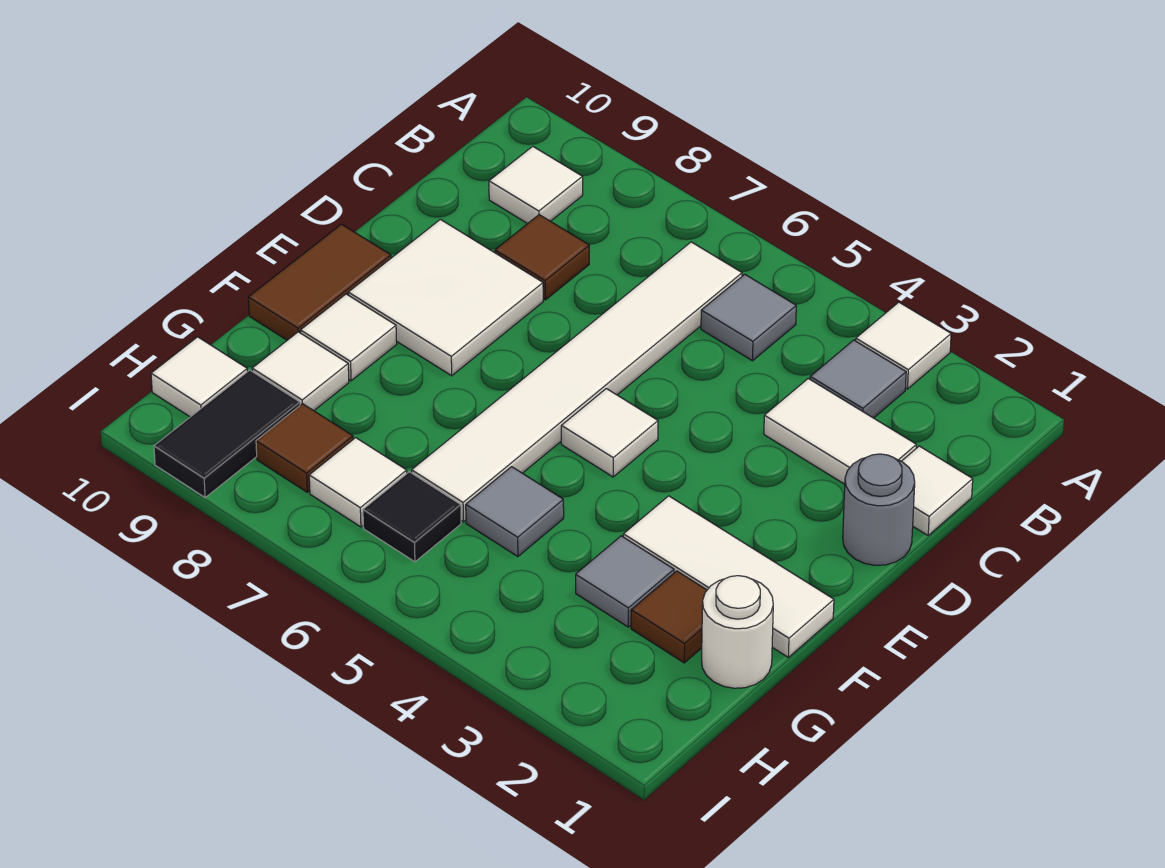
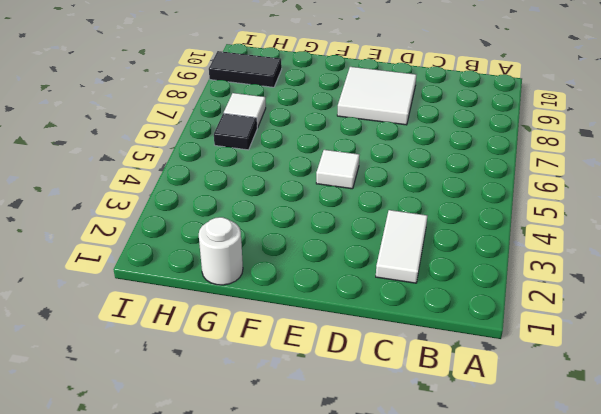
none -> white tile A3 level 1
none -> grey tile B3 level 1
none -> grey tile B5 level 1

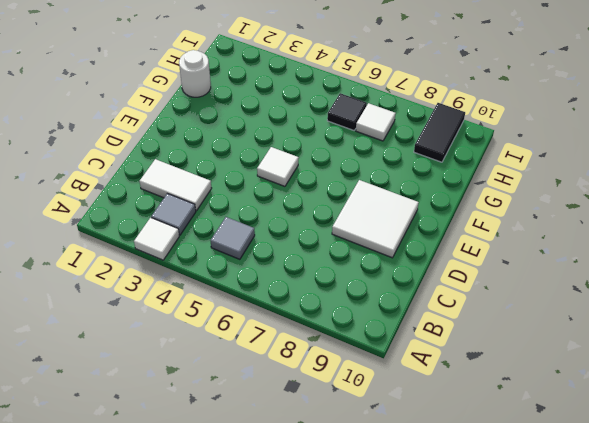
none -> white tile B6:G6 level 1
none -> white tile B9 level 1
none -> white tile C1 level 1

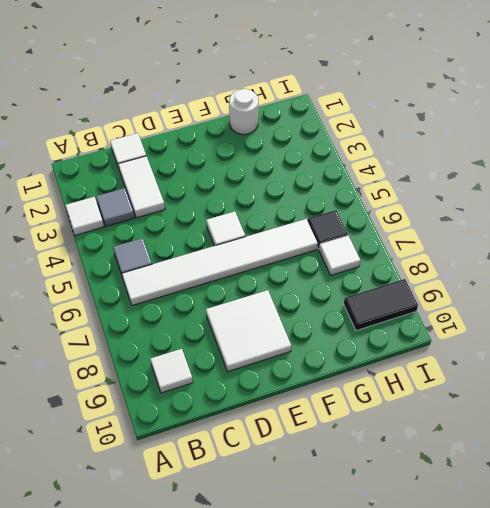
none -> brown tile C8 level 1
none -> grey round brick D1 level 1
none -> brown tile E10:F10 level 1

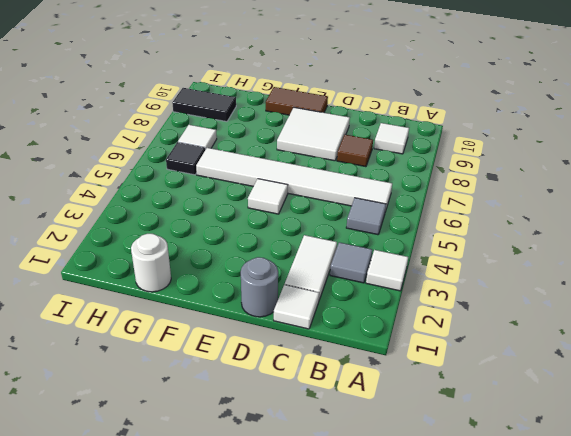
none -> white tile F1:F3 level 1
none -> white tile F9 level 1
none -> brown tile G2 level 1

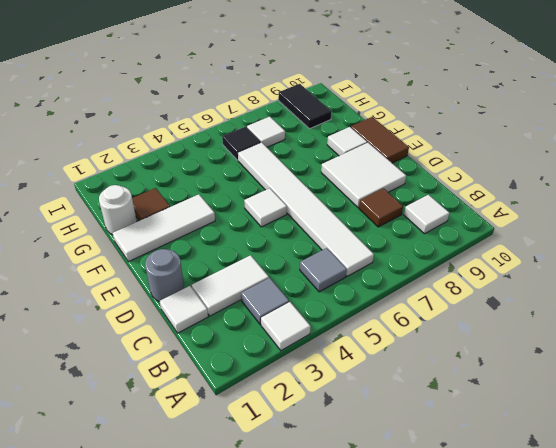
none -> grey tile G3 level 1
none -> grey tile G5 level 1
none -> white tile G9 level 1

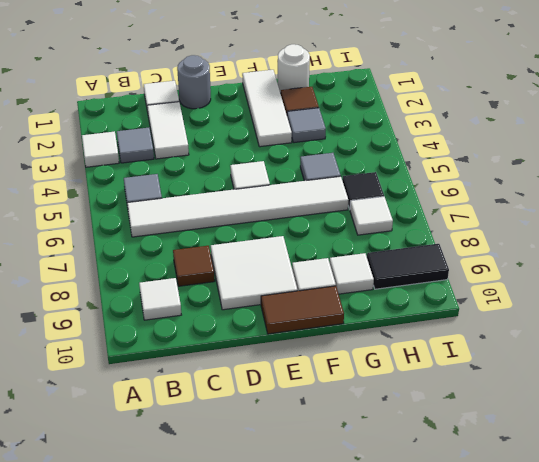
none -> brown tile H8 level 1
none -> white tile H10 level 1

